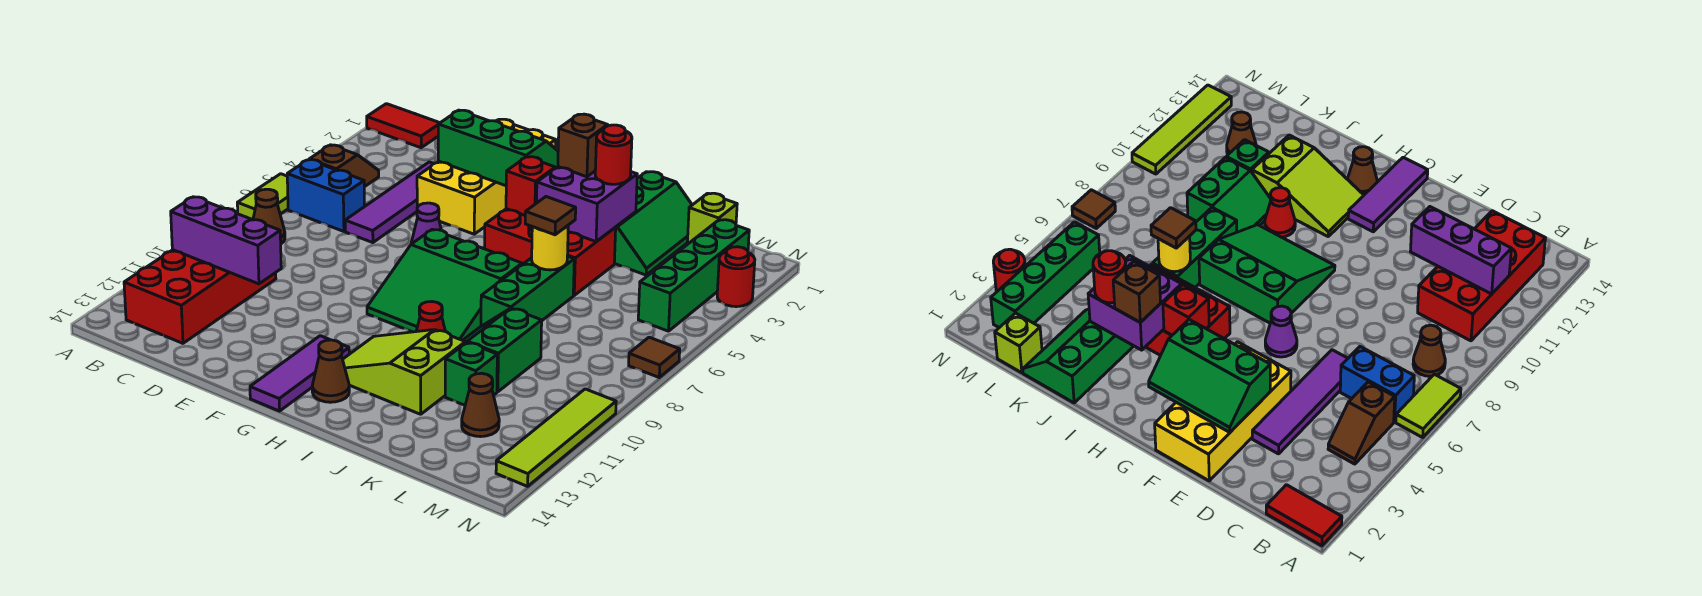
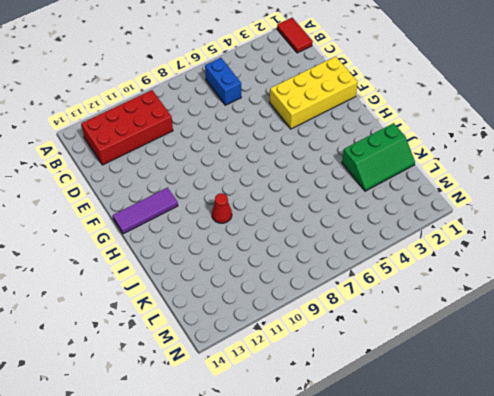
none -> lime tile A6:A7 level 1
none -> brown slope B4:B5 level 1 top 5
none -> brown cone B8 level 1
none -> purple tile D3:D6 level 1

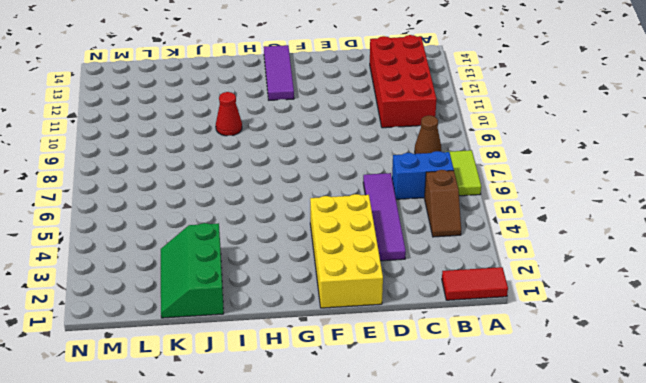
none -> purple cone F6 level 1
none -> green slope G7:I9 level 1 top 7
none -> red brick H4:J5 level 1
none -> lime slope H11:J12 level 1 top J

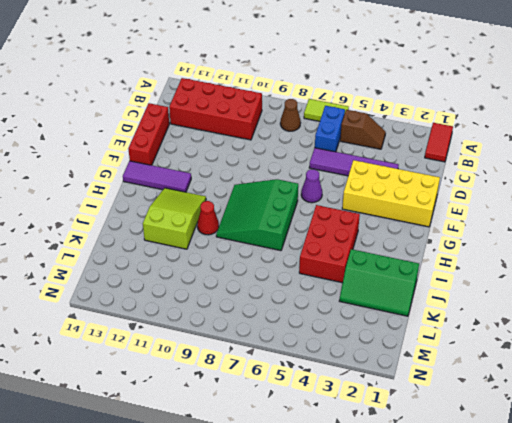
red brick D14:F14 level 1 -> none
none -> brown cone H13 level 1
none -> green brick J6:J8 level 1
none -> green slope J9:K10 level 1 top K
none -> green brick K11 level 1

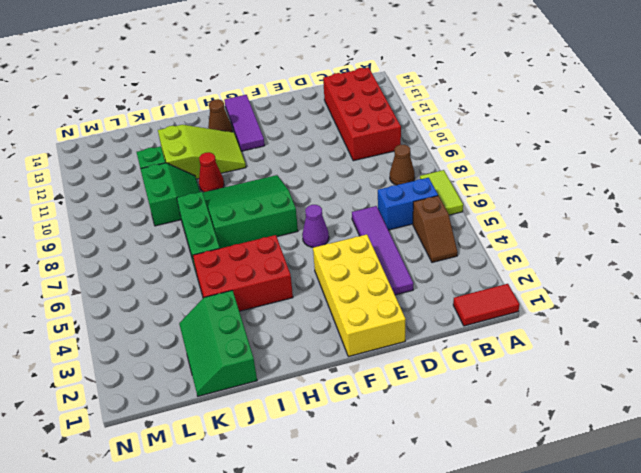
none -> lime brick L1 level 1
none -> brown cone L12 level 1
none -> green brick M2:M5 level 1
none -> red round brick N3 level 1

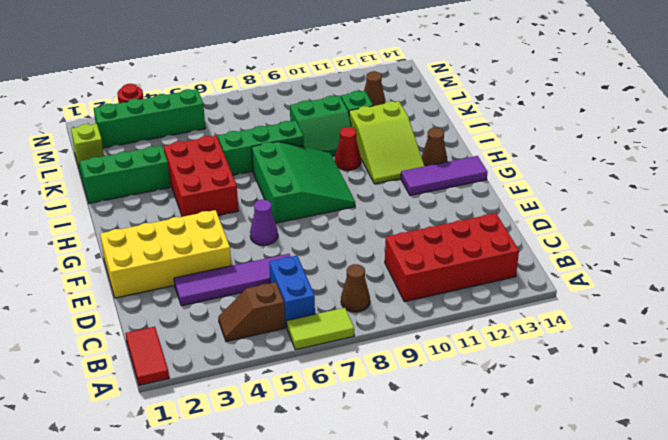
none -> brown tile N7 level 1
none -> lime tile N10:N13 level 1
none -> purple brick B11:D11 level 2
none -> green slope E2:G3 level 2 top 3

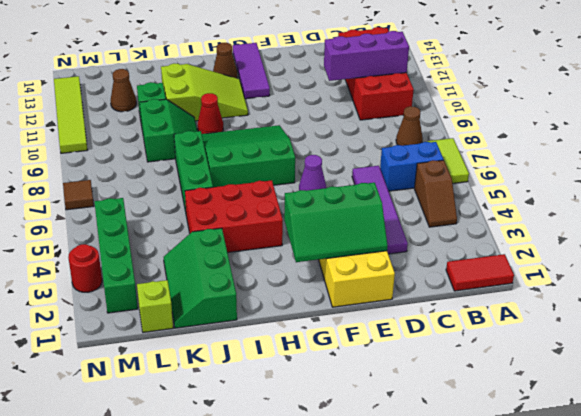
none -> red brick H4 level 2
none -> purple brick I3:J4 level 2
none -> yellow round brick J6 level 2
none -> brown brick I3 level 3

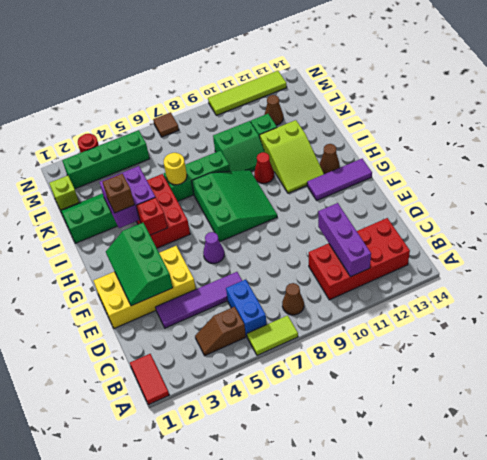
none -> red round brick J3 level 3
none -> brown tile J6 level 3

